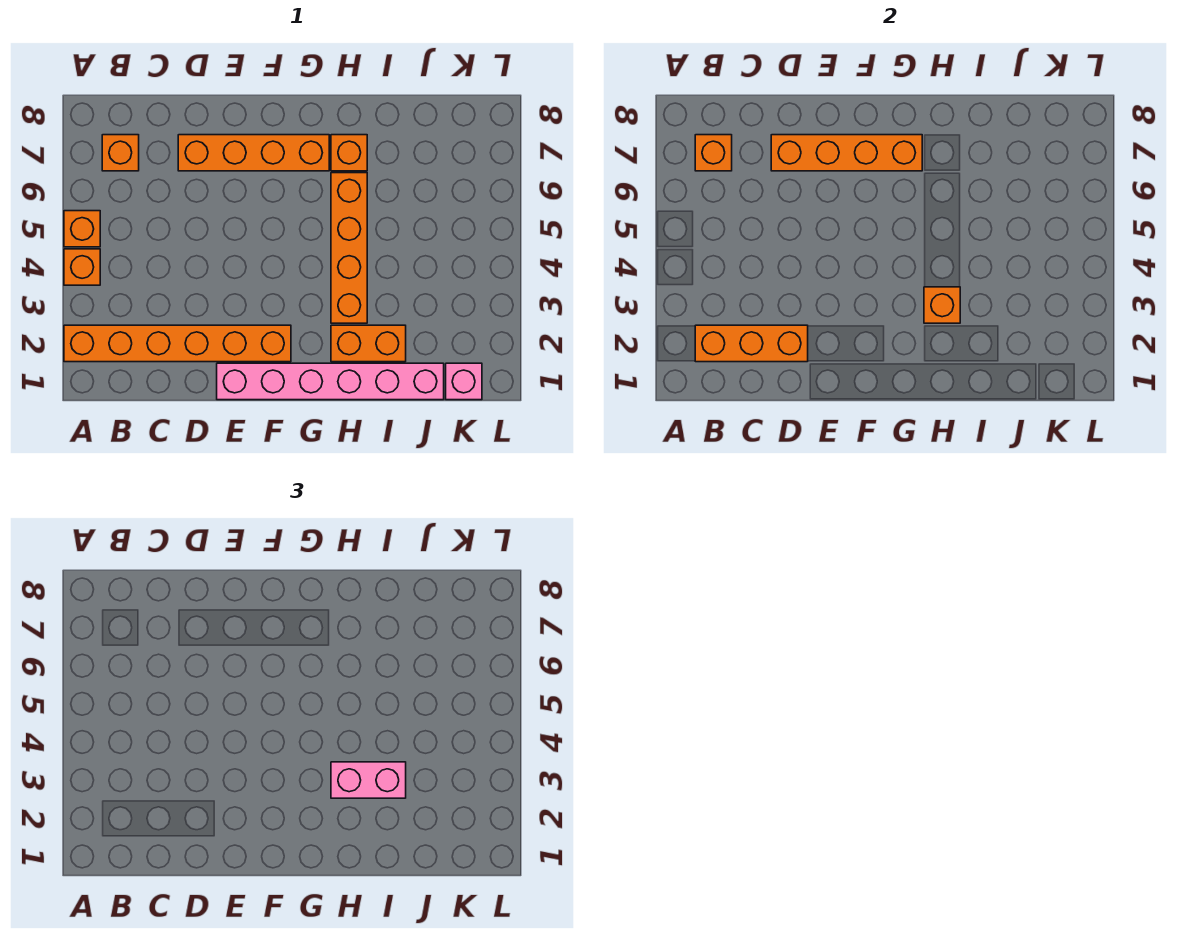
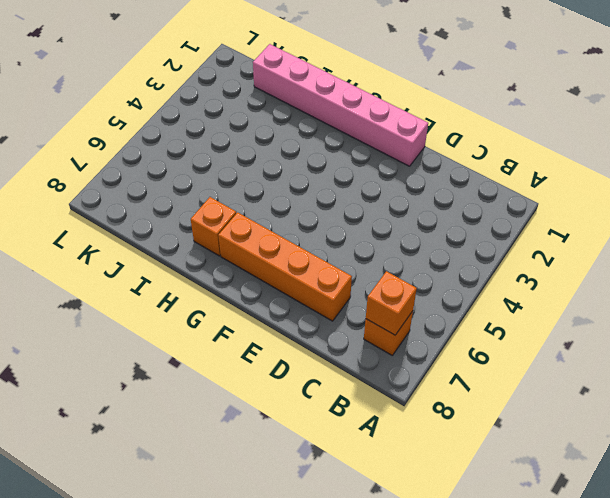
none -> orange brick A2:F2 level 1
none -> orange brick A4 level 1
none -> orange brick A5 level 1

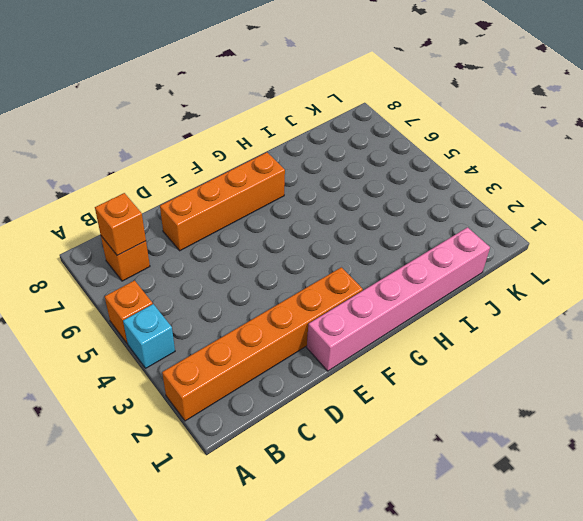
cyan brick A4 level 1 -> orange brick A4 level 1
none -> orange brick H2:I2 level 1
none -> orange brick H3:H6 level 1
none -> orange brick H7 level 1

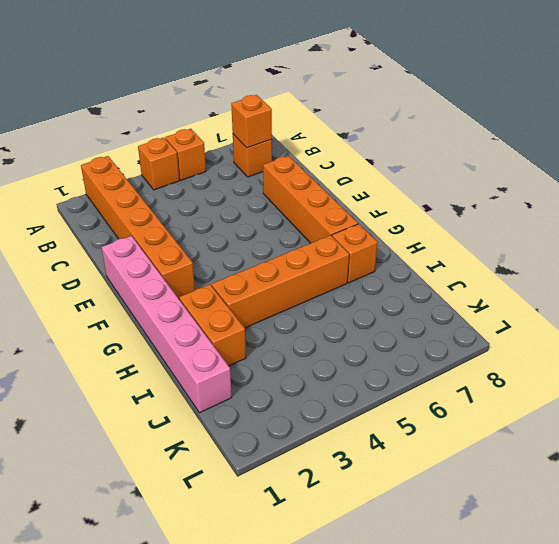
none -> pink brick K1 level 1
none -> orange brick B2:D2 level 2
none -> orange brick D7:G7 level 2

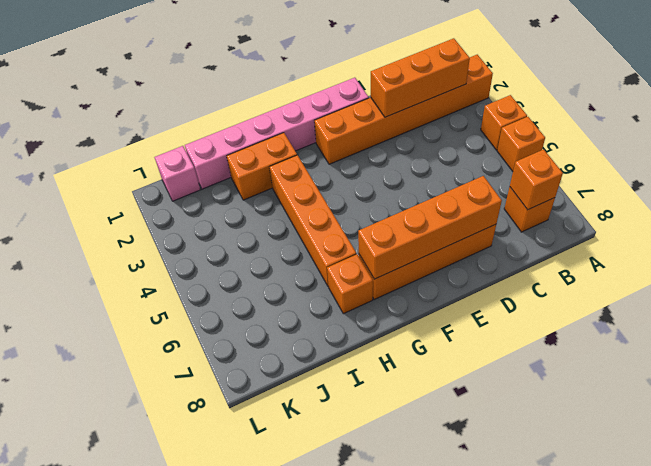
none -> orange brick H3 level 2
none -> pink brick H3:I3 level 3

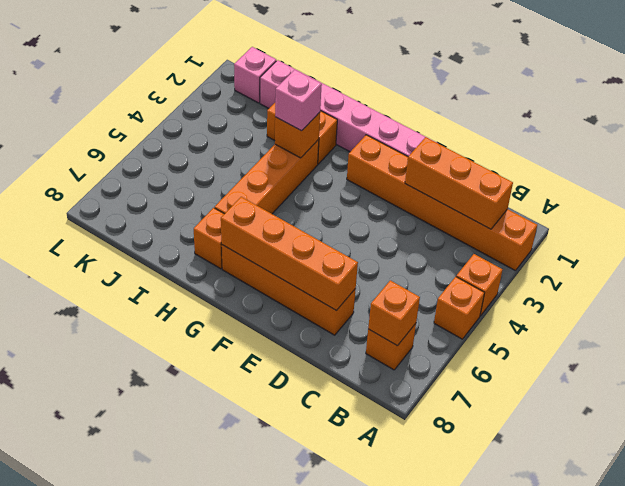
pink brick H3 level 3 -> pink brick H3:I3 level 3

